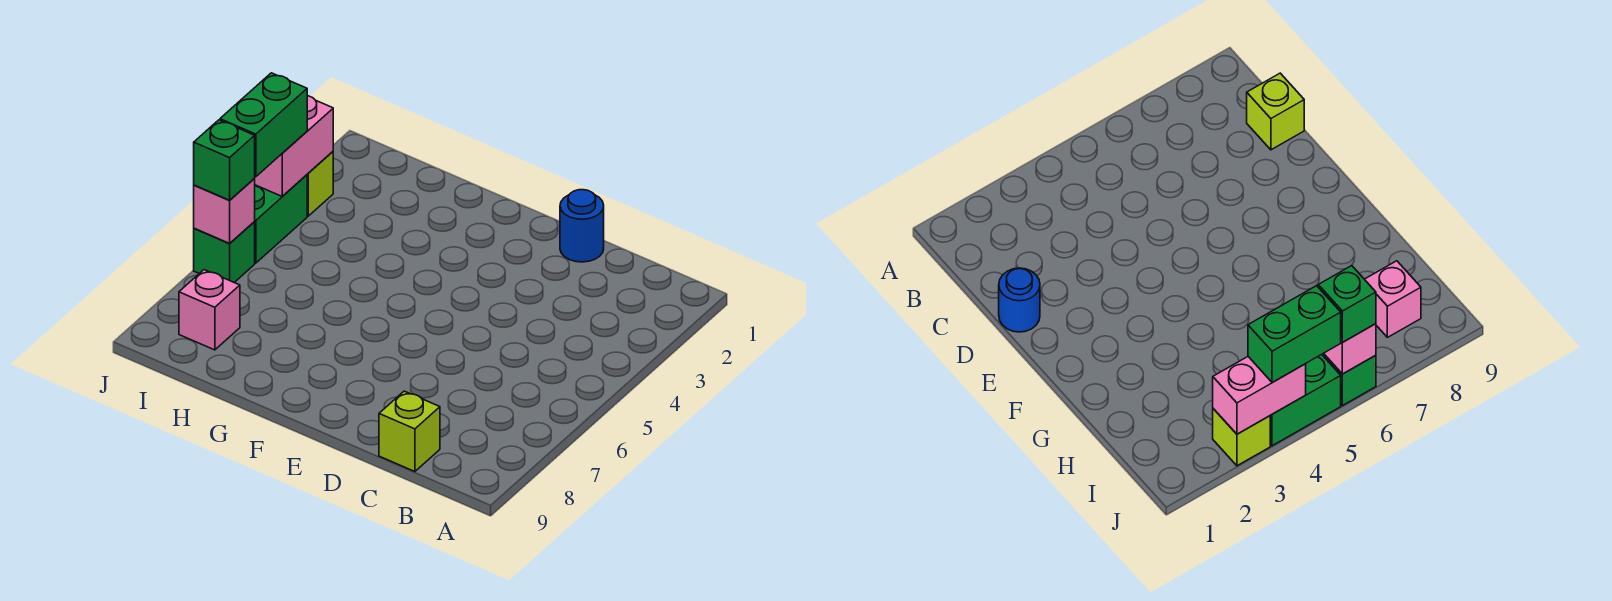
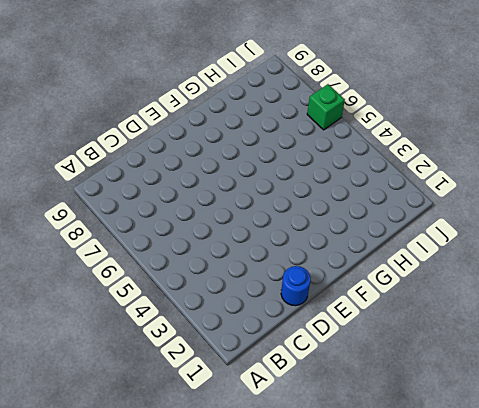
none -> lime brick C9 level 1
none -> pink brick I8 level 1

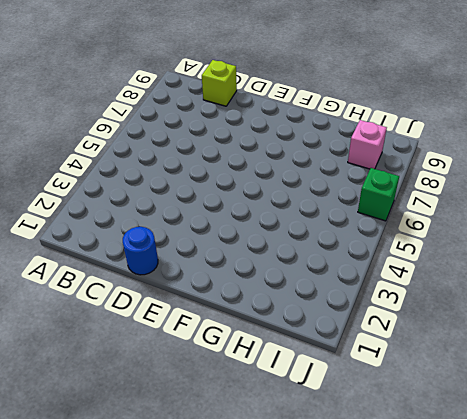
none -> lime brick J3 level 1
none -> green brick J4:J5 level 1

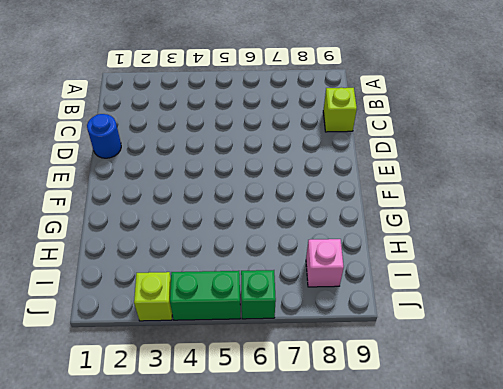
none -> pink brick J3:J4 level 2
none -> pink brick J6 level 2

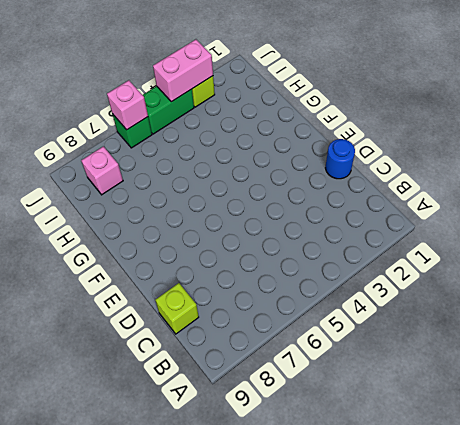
none -> green brick J4:J5 level 3
none -> green brick J6 level 3

